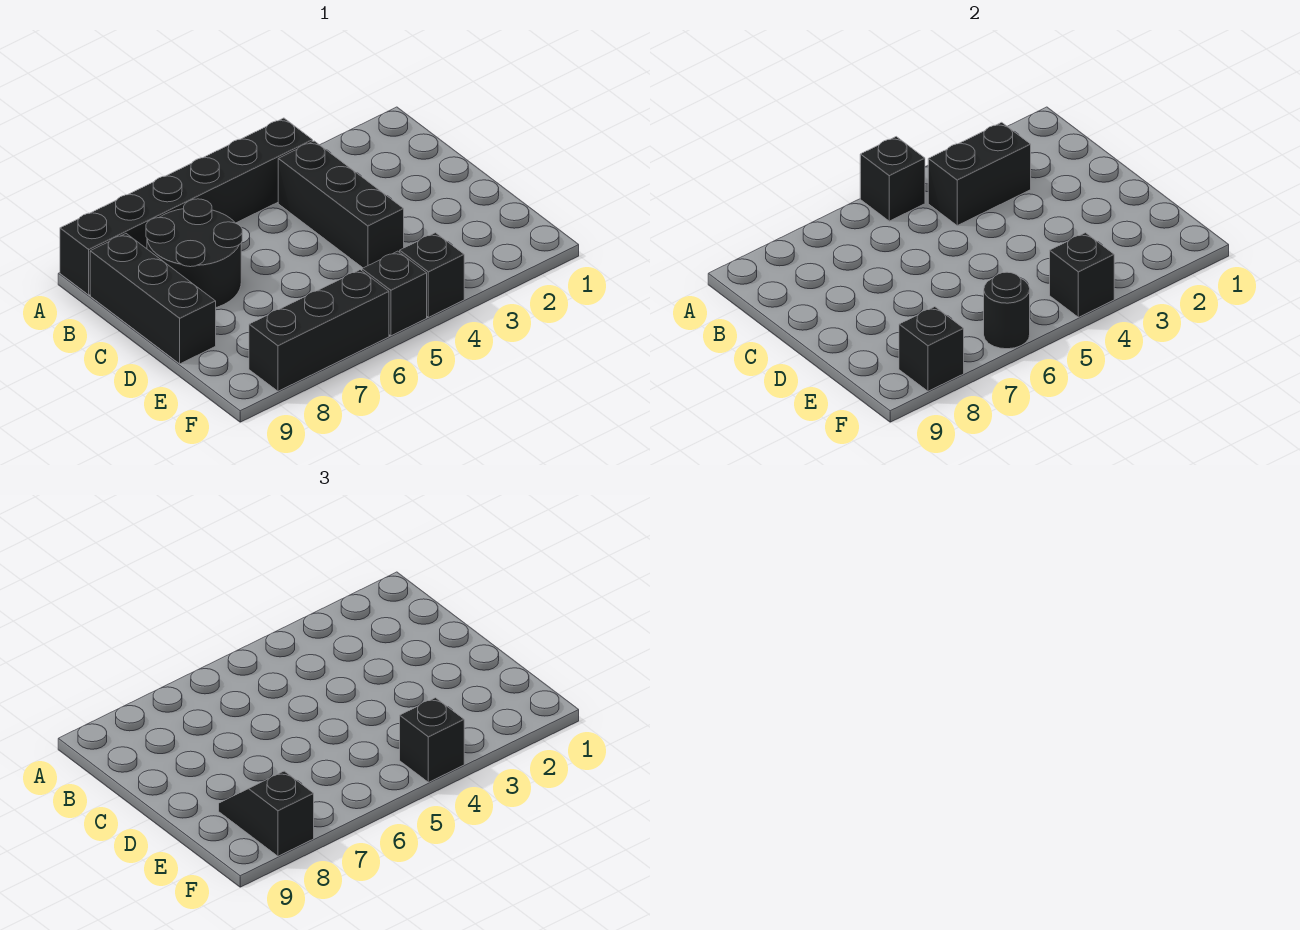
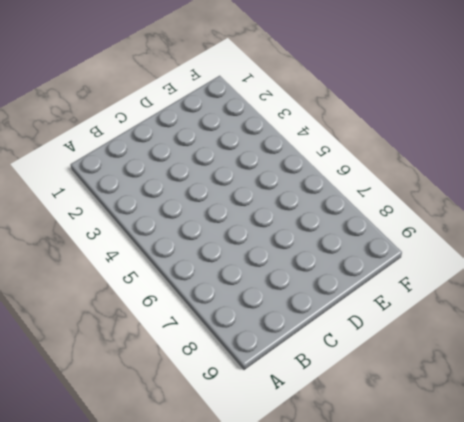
none -> black brick A4:A9 level 1
none -> black brick B4:D4 level 1
none -> black round brick B7:C8 level 1

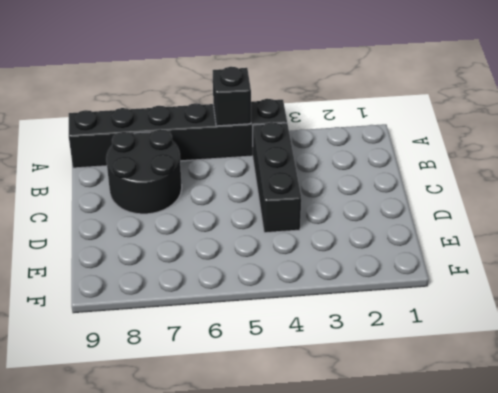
none -> black brick B9:D9 level 1
none -> black brick F4 level 1
none -> black brick F5 level 1

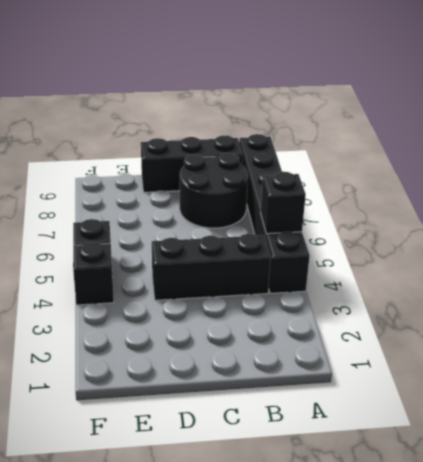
none -> black brick F6:F8 level 1
none -> black brick B3:B4 level 2
none -> black brick F4 level 2

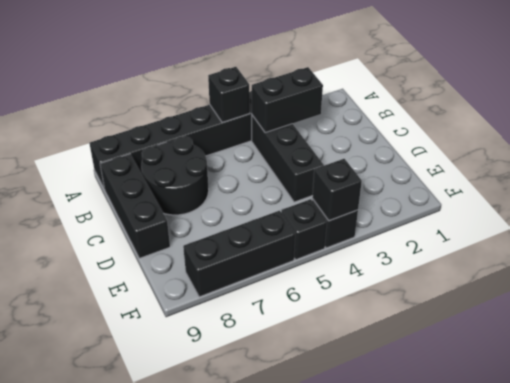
none -> black round brick F6 level 2
none -> black brick F8 level 2
none -> black slope E8:F8 level 3 top F

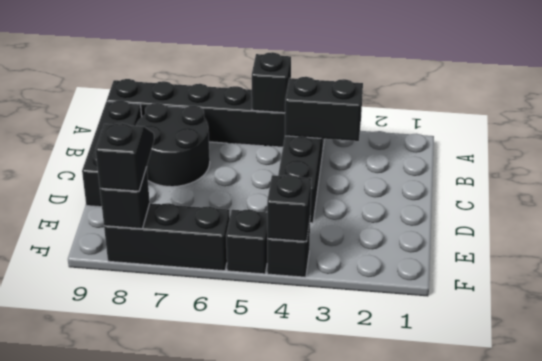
none -> black round brick F6 level 2
none -> black brick F4 level 3

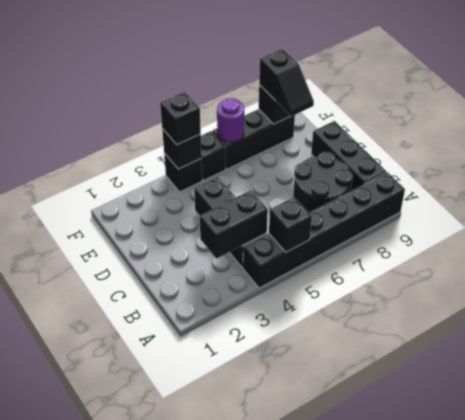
purple round brick F6 level 2 -> black round brick F6 level 2

